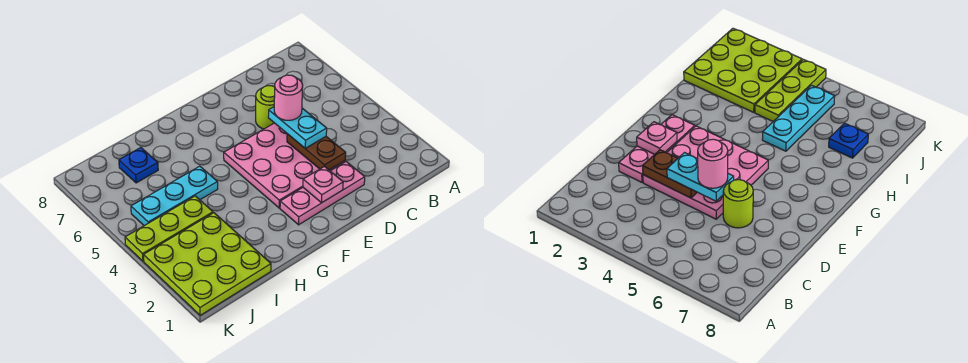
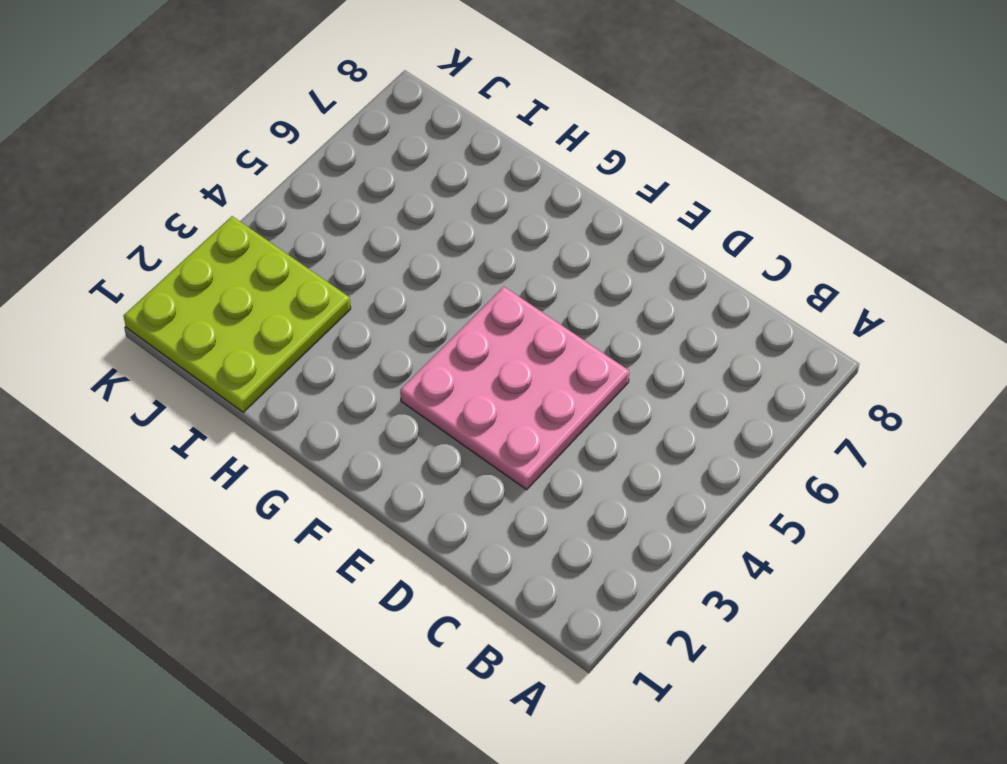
none -> pink plate D2:F2 level 1
none -> lime round brick D6 level 1

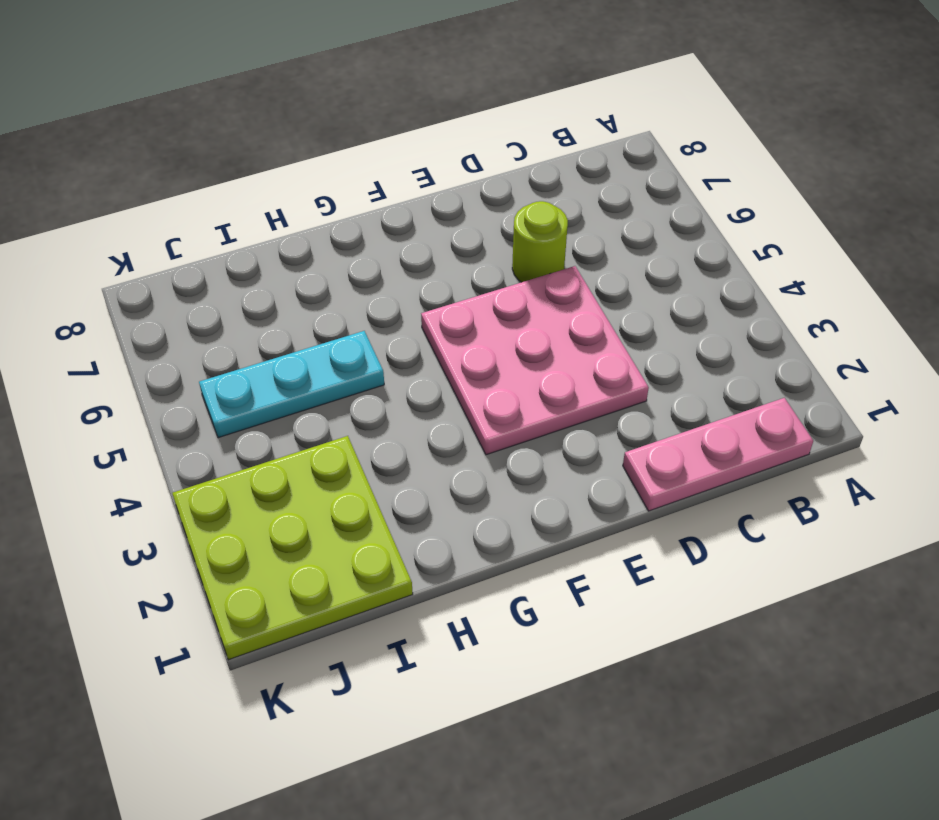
pink plate B1:D1 level 1 -> pink plate D2:F2 level 1
none -> lime plate I4:K4 level 1
none -> blue plate I7 level 1

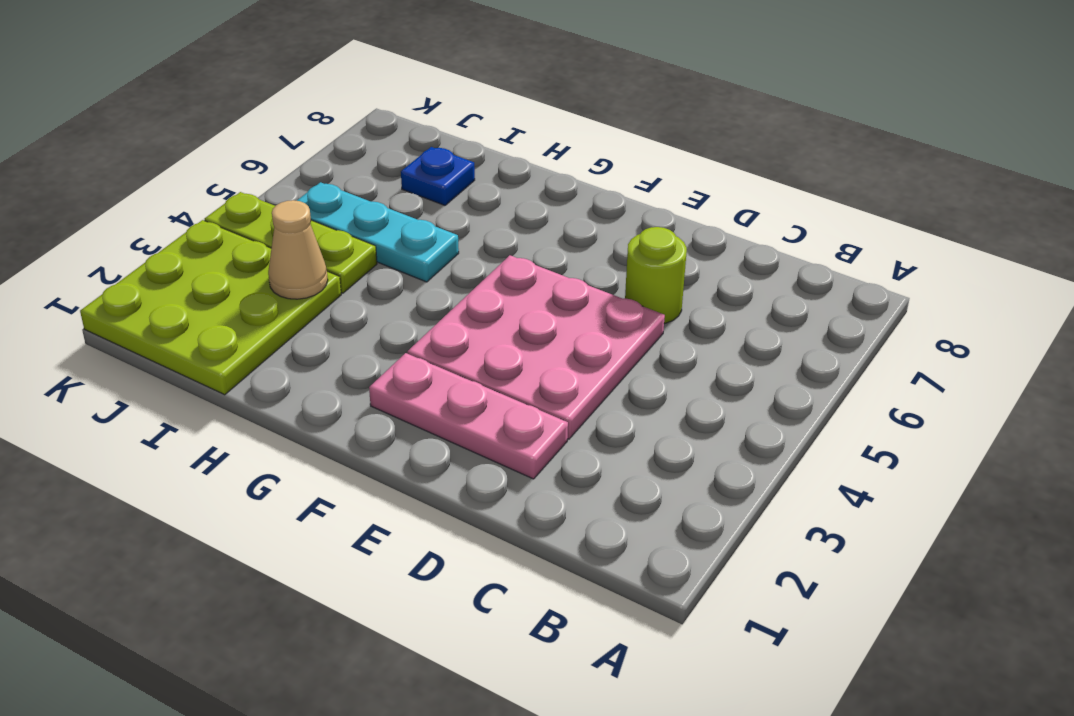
tan cone I3 level 2 -> none
none -> brown plate D3:D4 level 2
none -> pink plate E2 level 2

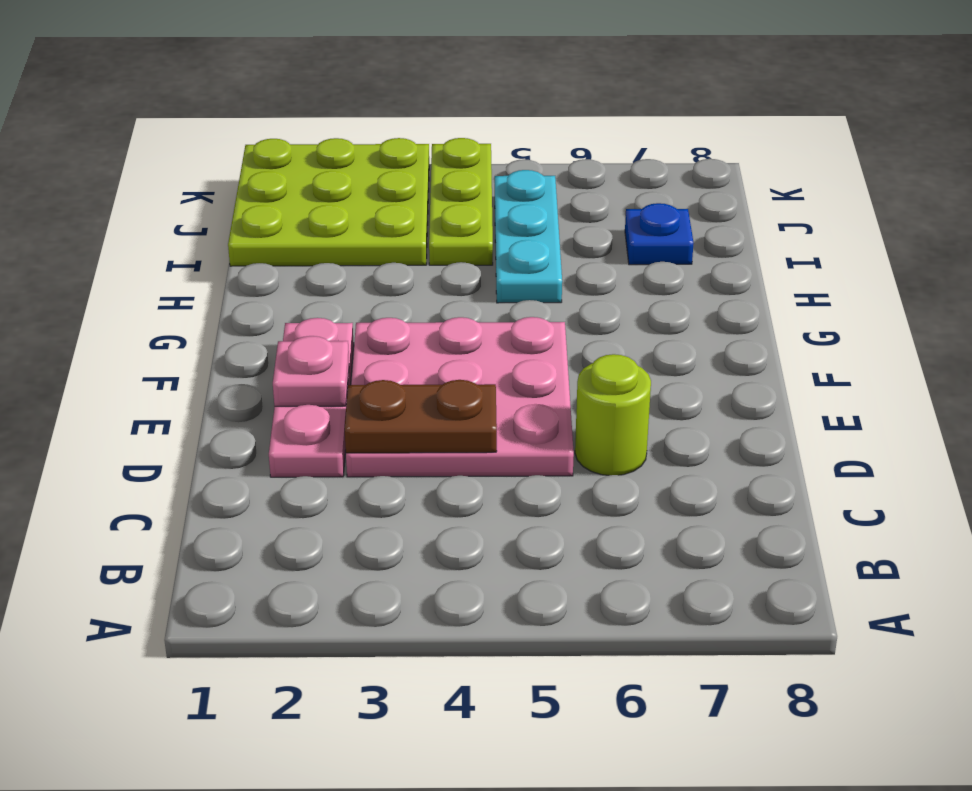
none -> cyan plate D4:D5 level 3
none -> pink round brick D5 level 4

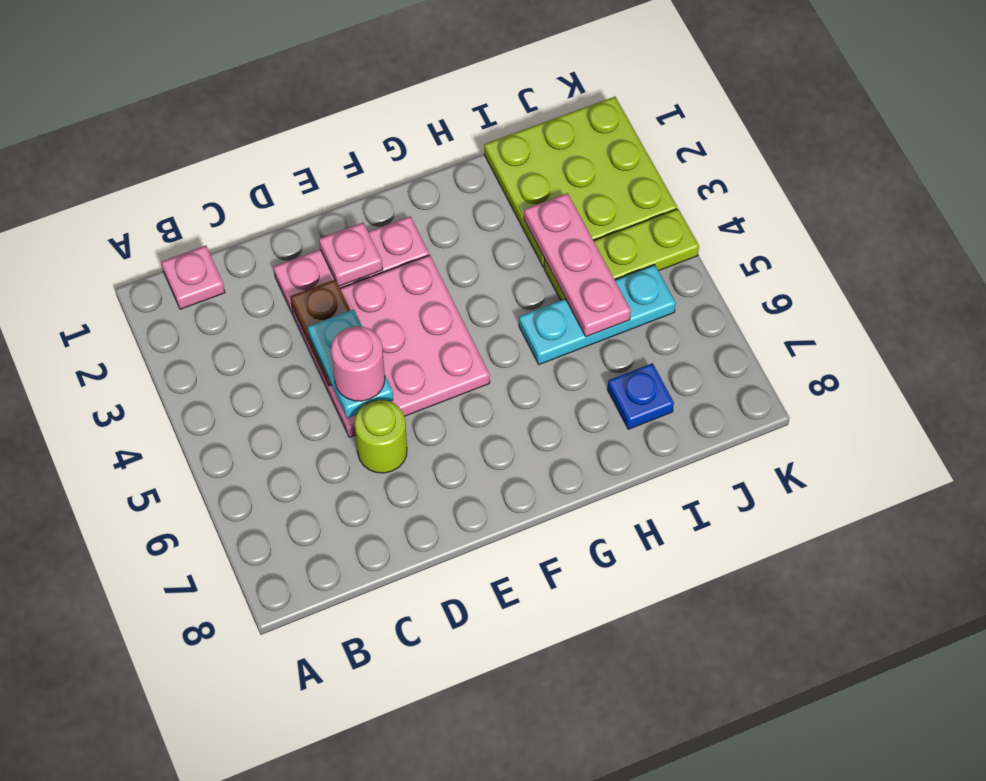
pink plate B1 level 1 -> none
pink plate I3:I5 level 2 -> none

